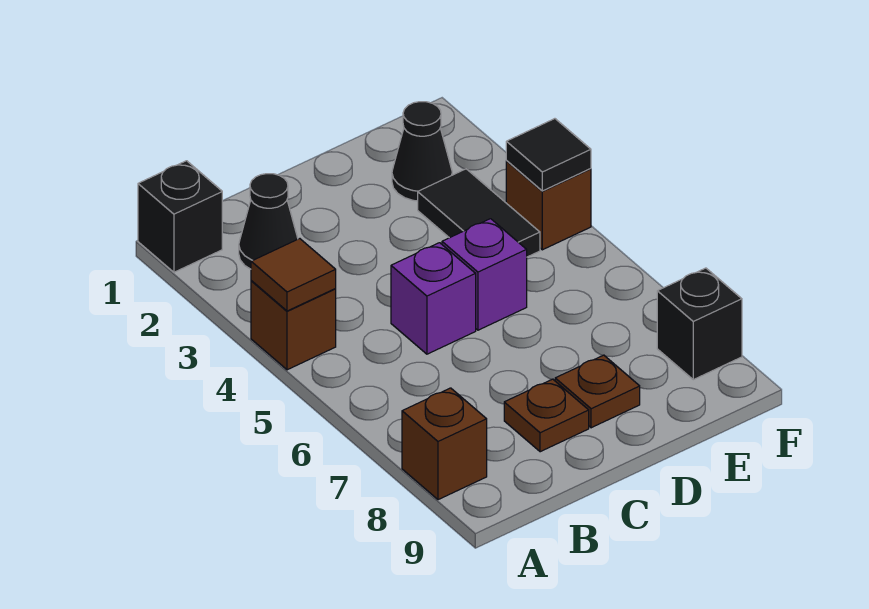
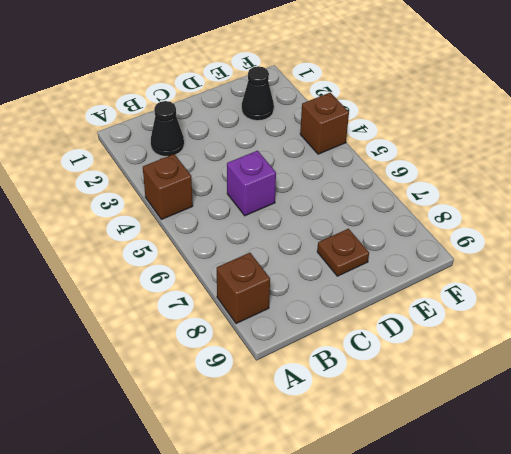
none -> black brick A1 level 1
none -> brown plate C8 level 1
none -> purple brick D5 level 1

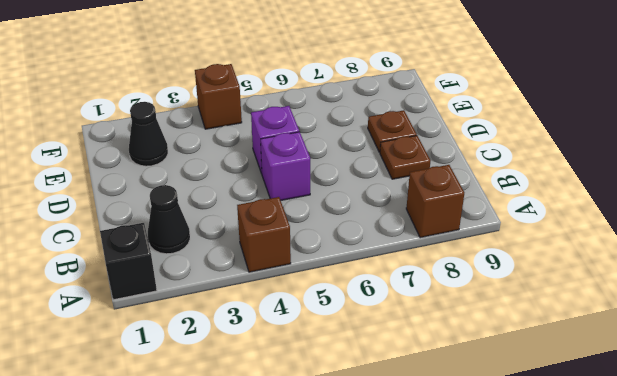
none -> black tile E3:E4 level 1
none -> black brick F8 level 1
none -> brown tile A4 level 2

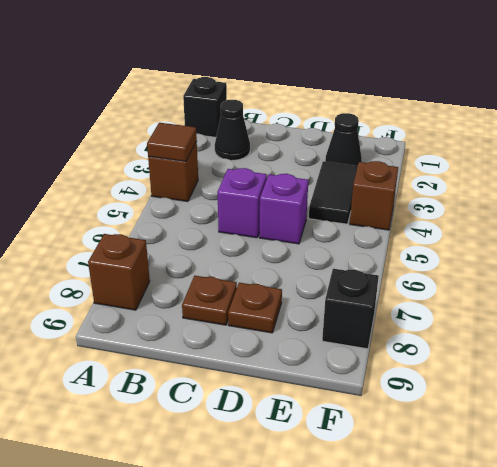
none -> black tile F4 level 2

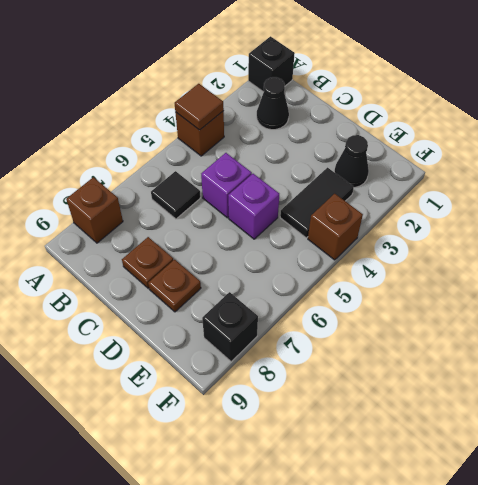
black tile B6 level 1 -> black tile F4 level 2

